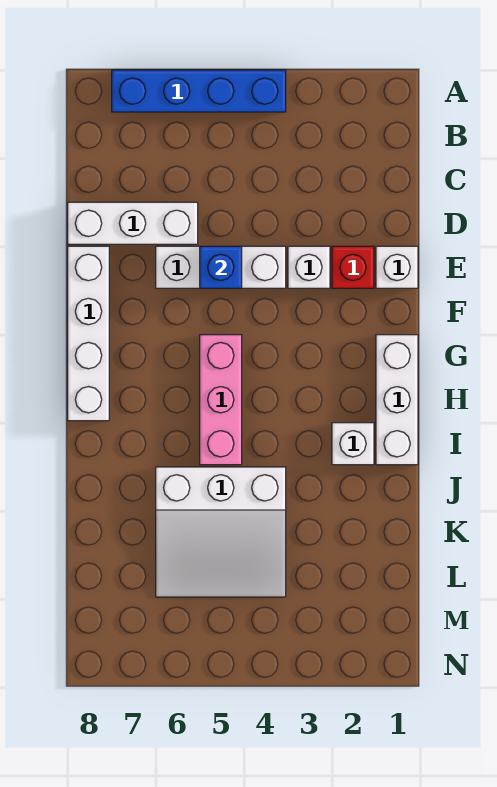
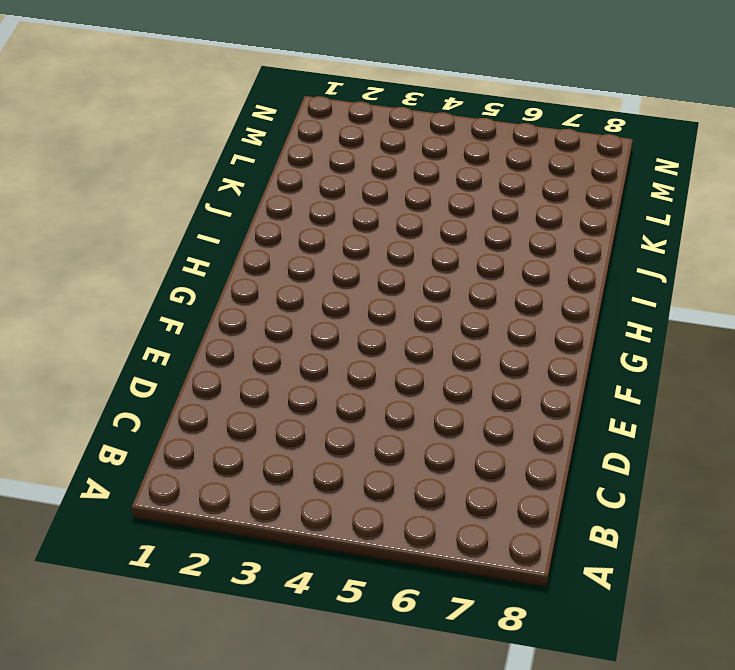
none -> blue brick A4:A7 level 1
none -> white brick D6:D8 level 1
none -> white brick E1 level 1

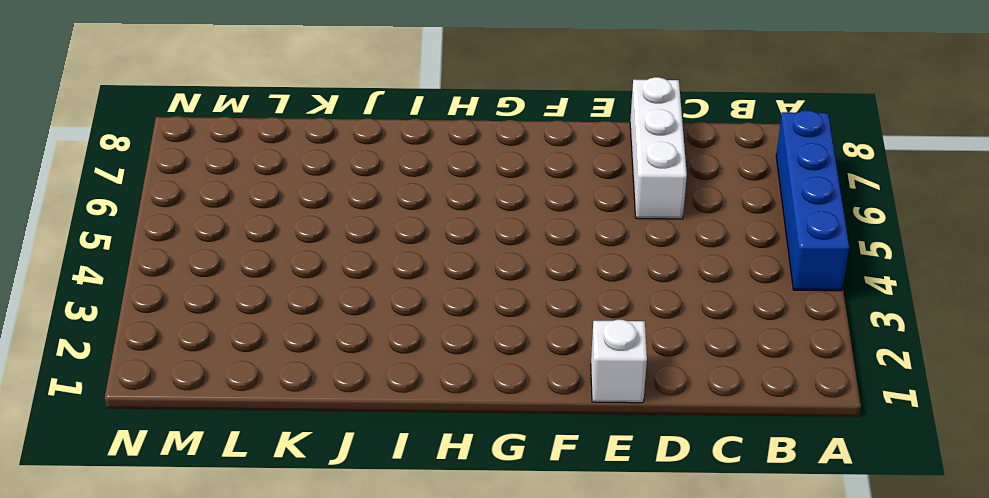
none -> red brick E2 level 1
none -> white brick E3 level 1
none -> white brick E4:E6 level 1

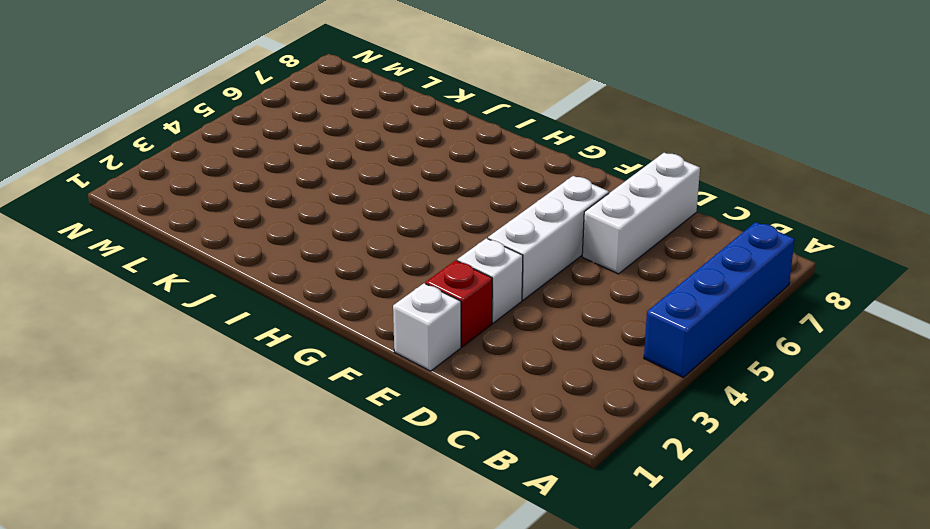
none -> white brick E8:H8 level 1
none -> white brick G1:I1 level 1
none -> pink brick G5:I5 level 1

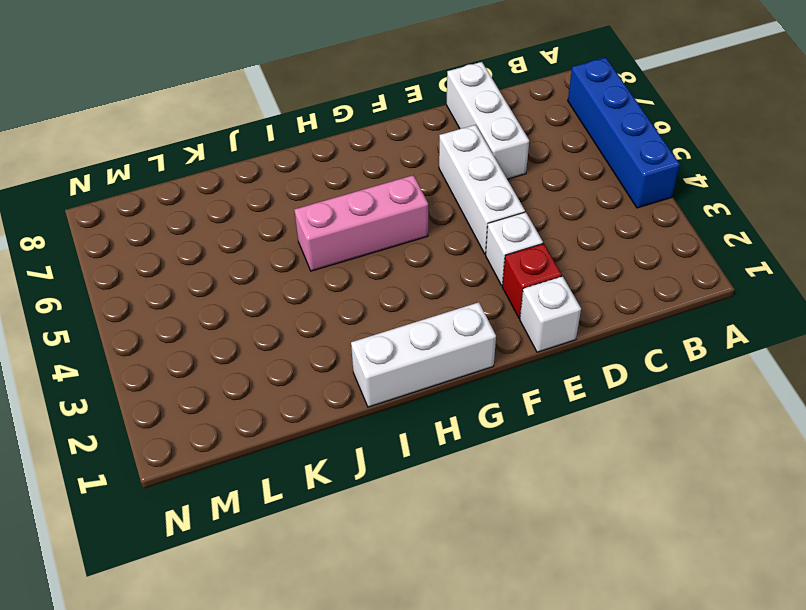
none -> white brick E8:H8 level 1
none -> white brick I2 level 1
none -> white slope J4:L6 level 1 top J

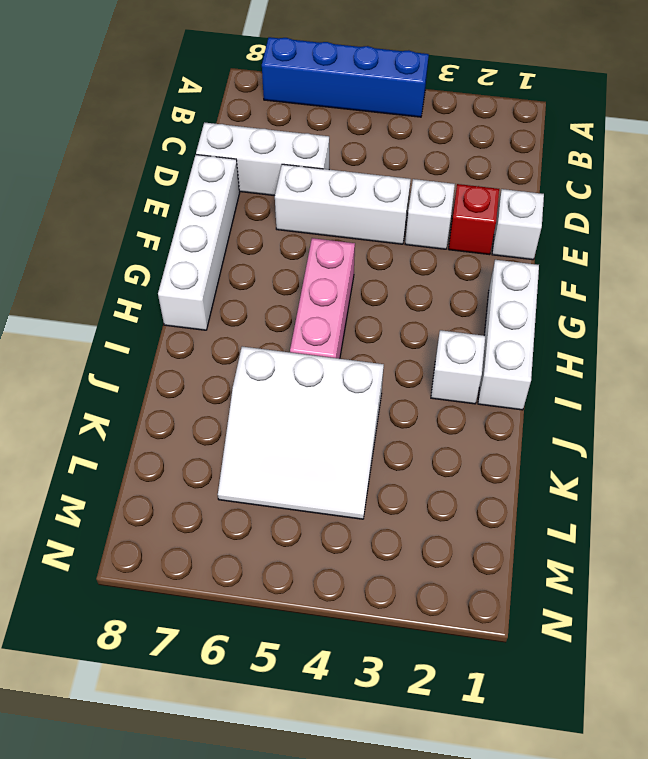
none -> blue brick E5 level 2

